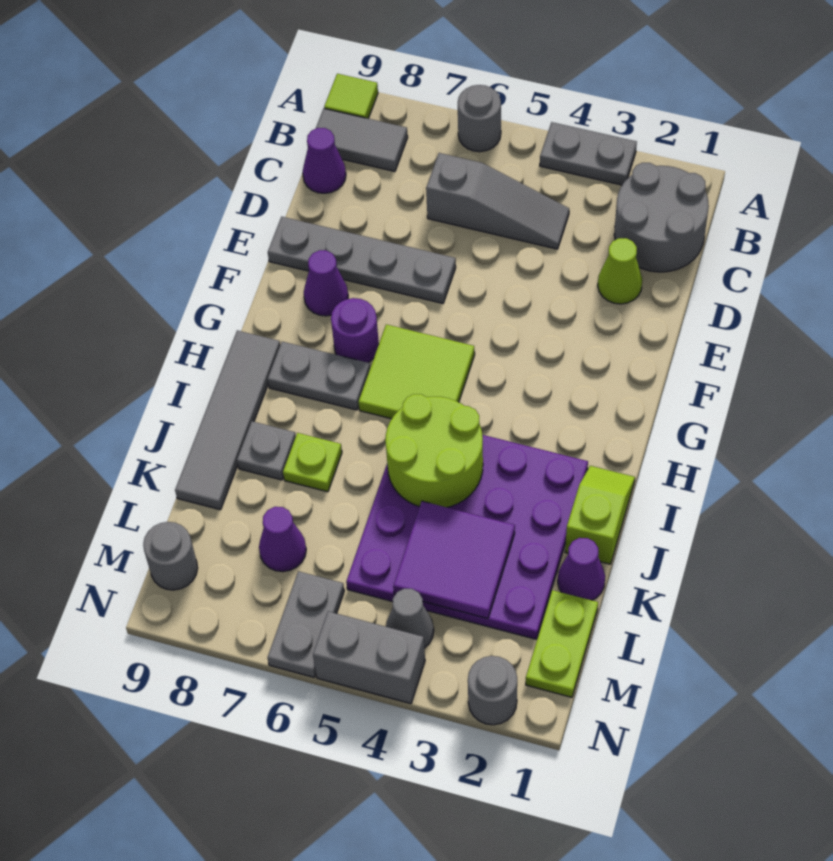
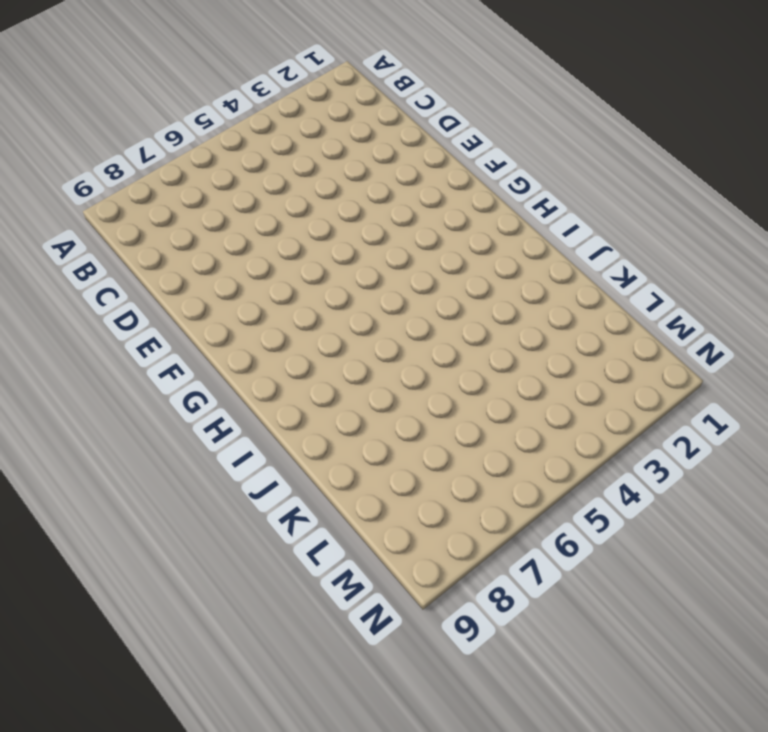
none -> grey plate A3:A4 level 1
none -> grey round brick A6 level 1
none -> lime tile A9 level 1

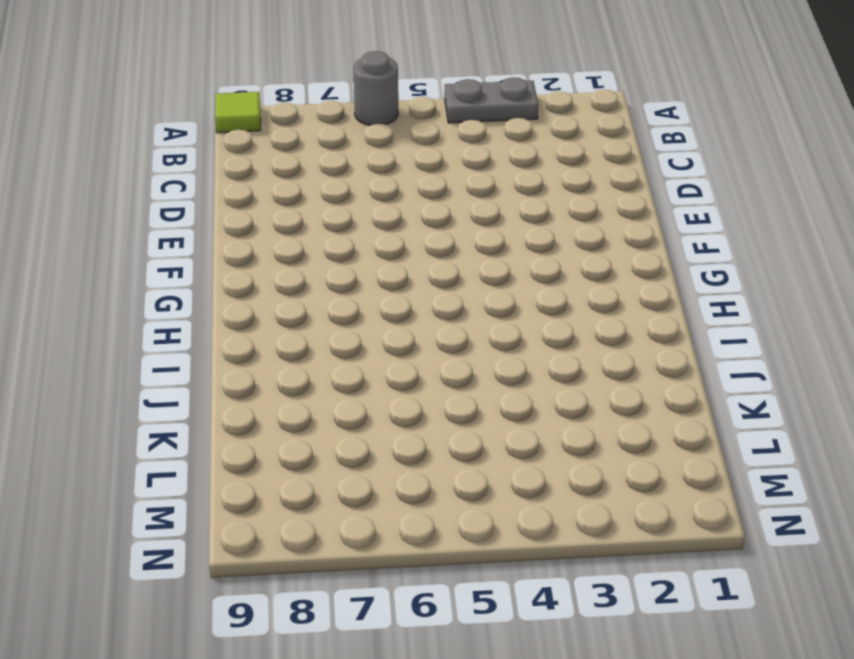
none -> grey round brick B1:C2 level 1
none -> grey tile B8:B9 level 1
none -> grey slope C4:C6 level 1 top 6

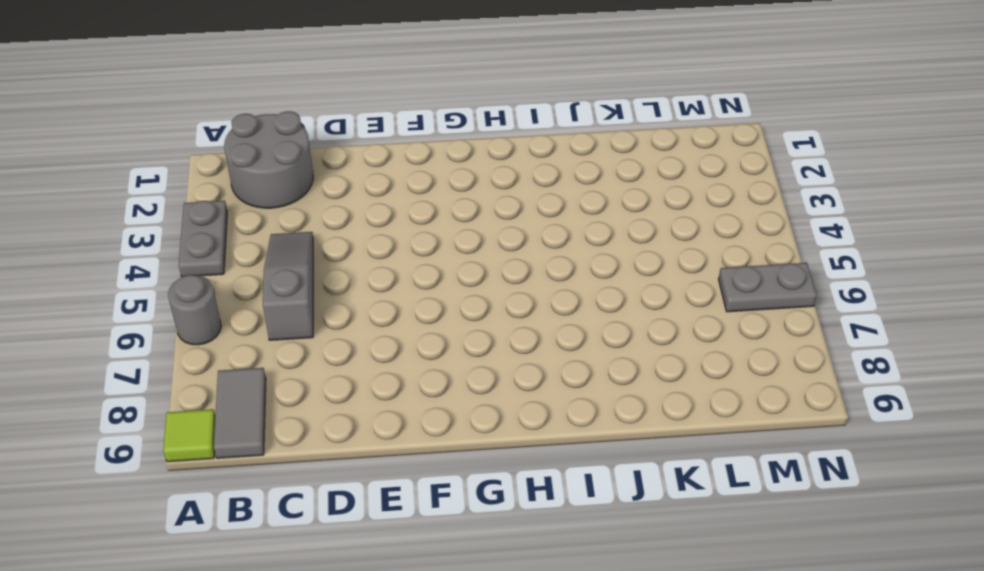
none -> purple cone C9 level 1
none -> lime cone D2 level 1
none -> grey plate E6:E9 level 1

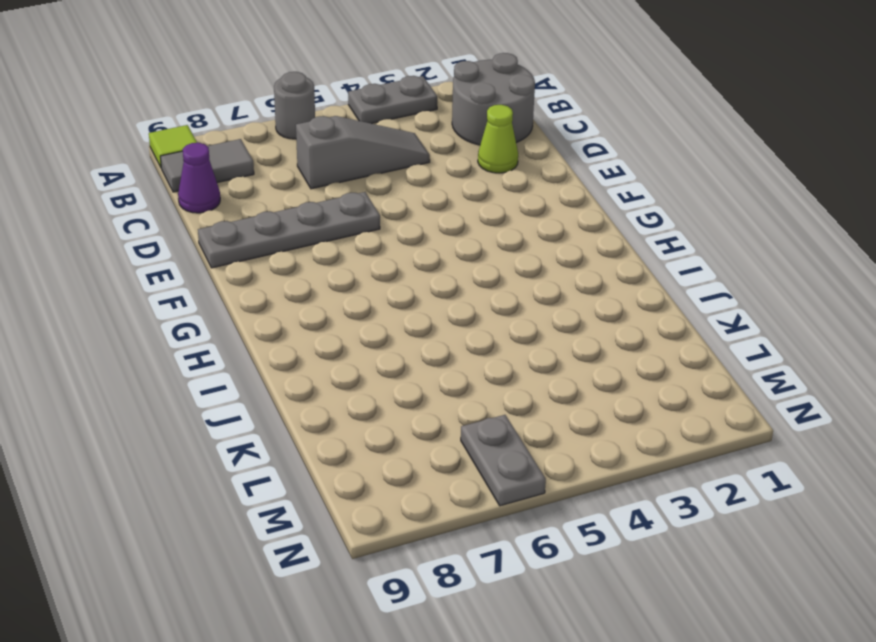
none -> purple cone F8 level 1
none -> lime tile G5:H6 level 1
none -> purple round brick G7 level 1

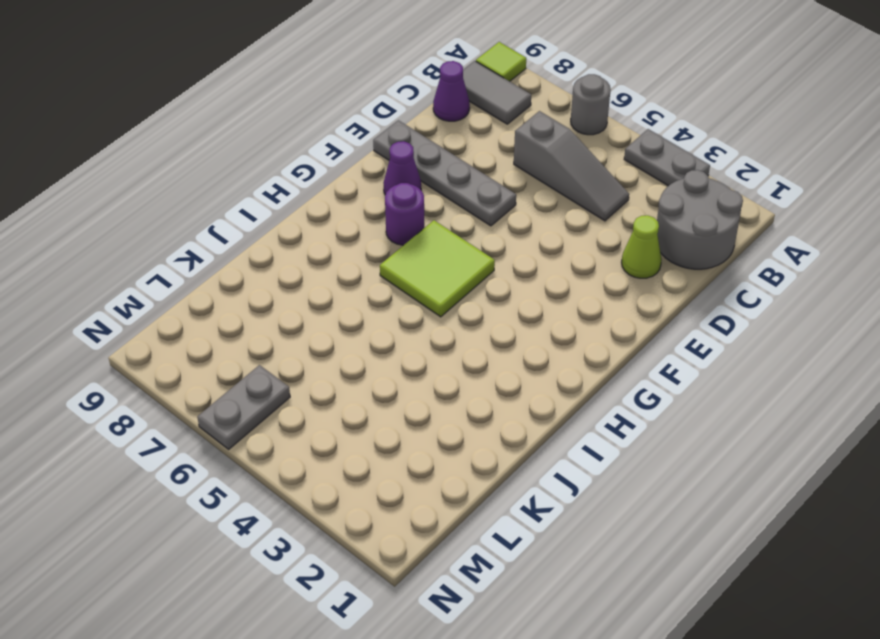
none -> grey plate H7:H8 level 1
none -> grey tile H9:K9 level 1
none -> lime slope I1:J1 level 1 top J

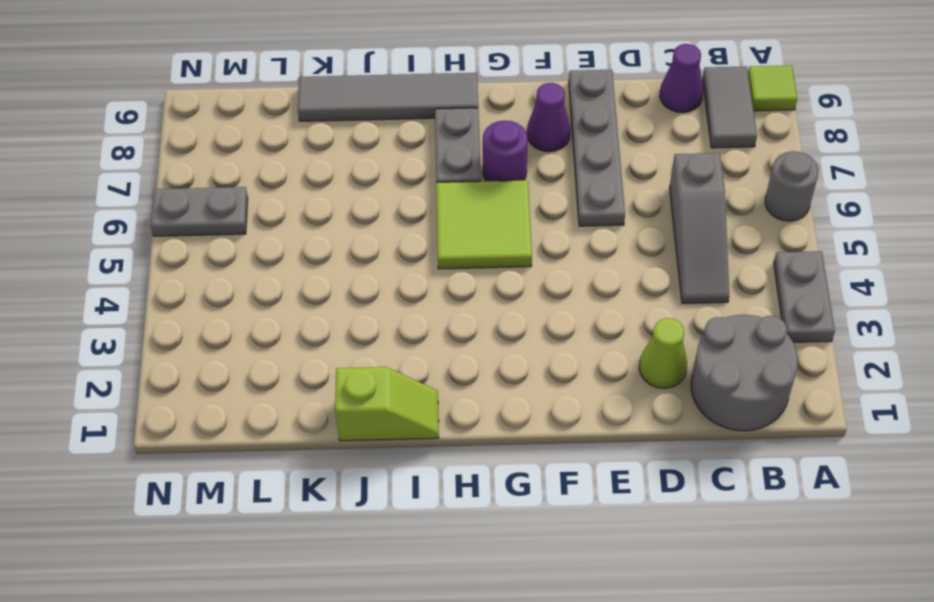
none -> purple plate I2:L5 level 1
none -> lime plate J7 level 1
none -> grey plate J8 level 1

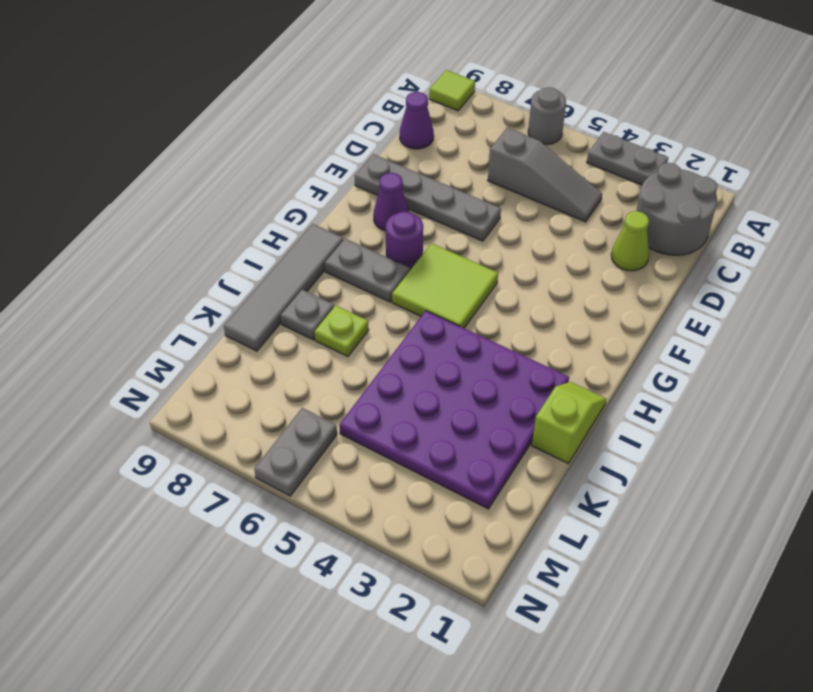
none -> grey tile B8:B9 level 1
none -> purple cone K1 level 1
none -> lime plate L1:M1 level 1

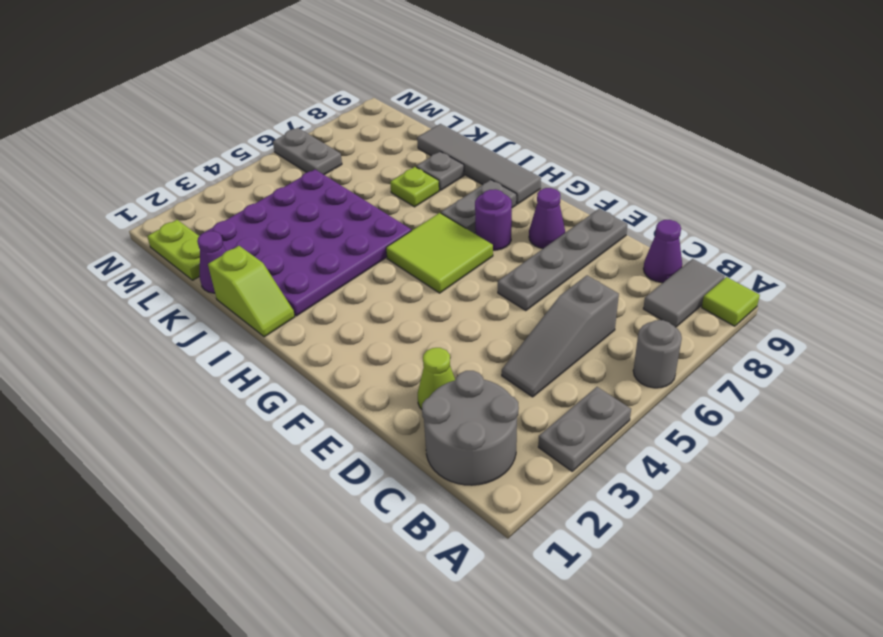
none -> purple cone L7 level 1
none -> grey cone M4 level 1
none -> grey round brick M9 level 1

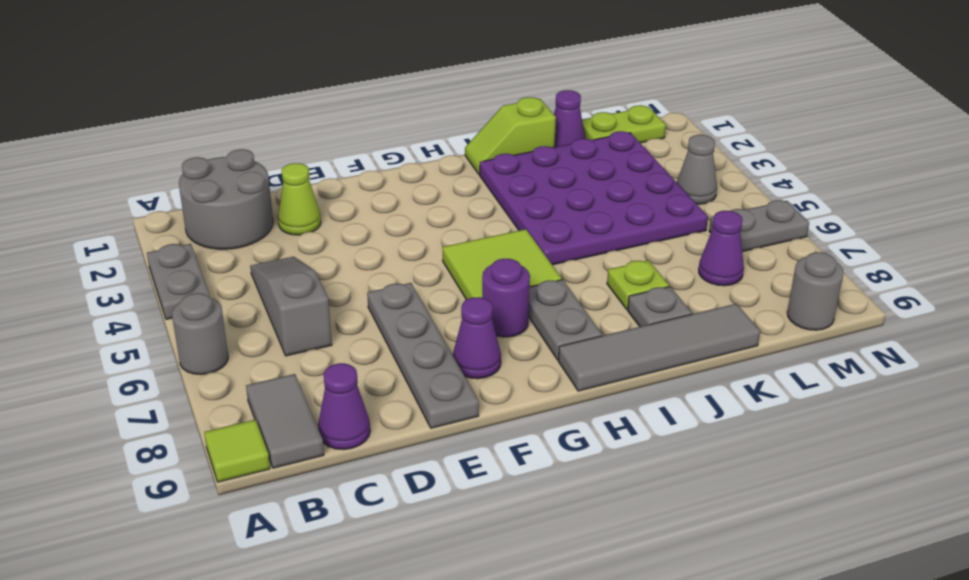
none -> grey round brick N2 level 1
none -> grey brick N4:N5 level 1
none -> lime round brick I4:J5 level 2

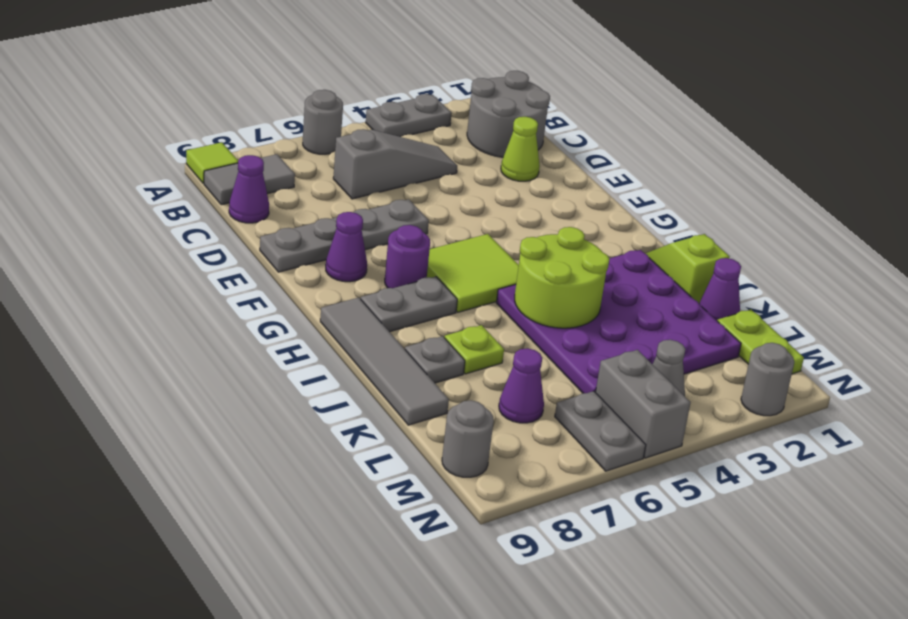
grey brick M5:N5 level 1 -> grey brick N4:N5 level 1
none -> purple tile K3:L4 level 2

